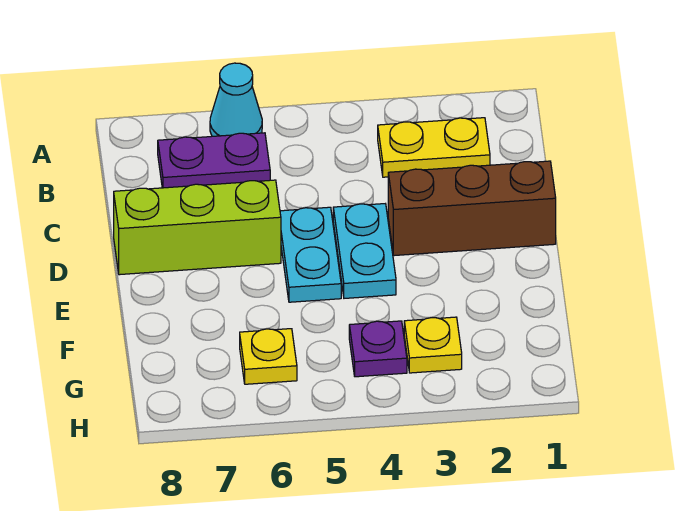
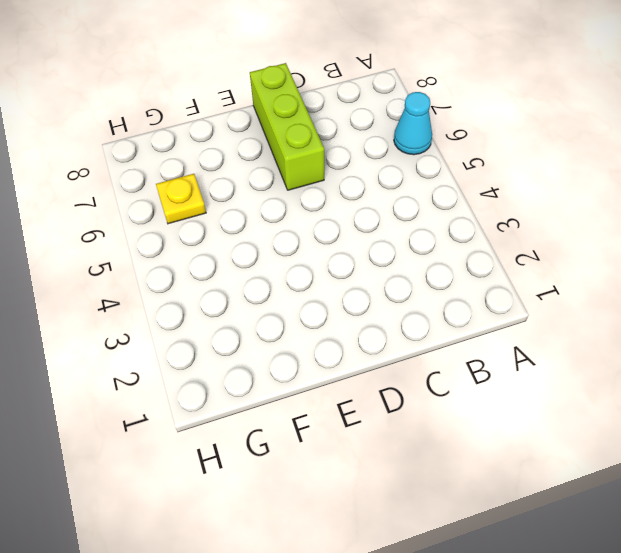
none -> yellow plate B2:B3 level 1
none -> purple plate B6:B7 level 1

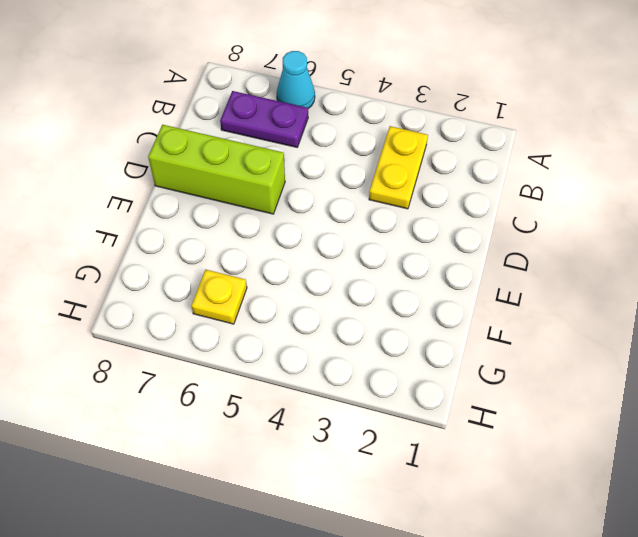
yellow plate B3:C3 level 1 -> yellow plate B2:B3 level 1
none -> brown brick D1:D3 level 1
none -> cyan plate D4:E4 level 1

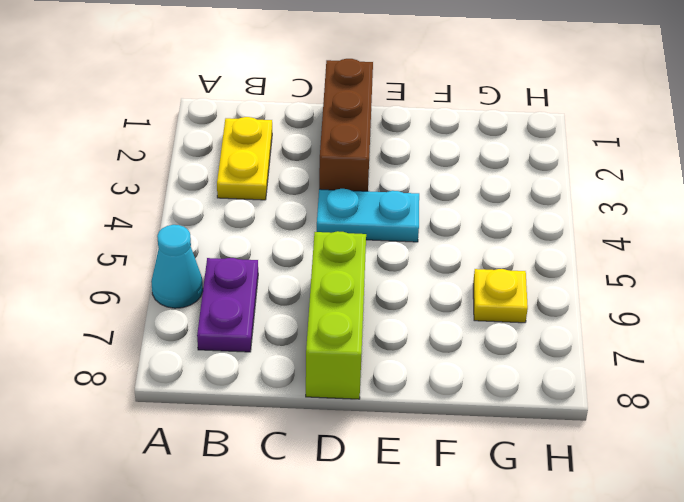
none -> cyan plate D5:E5 level 1
none -> yellow plate G3 level 1

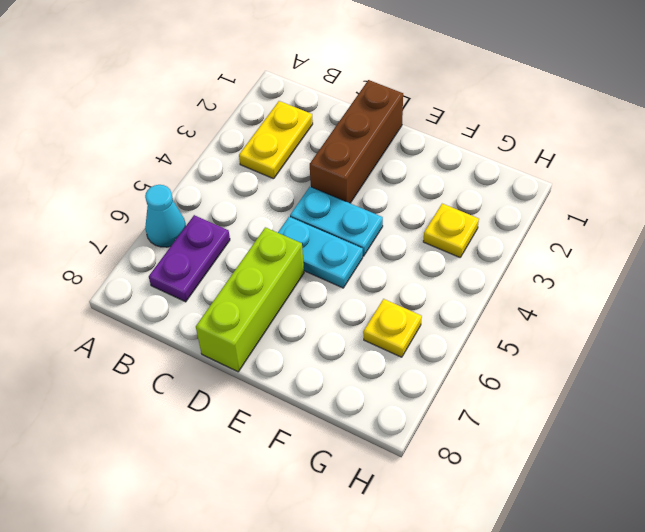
none -> purple plate G4 level 1

